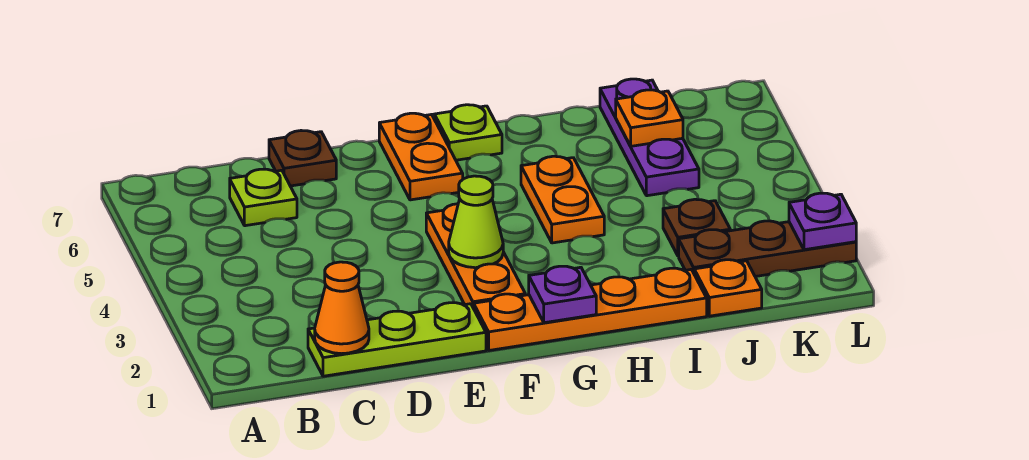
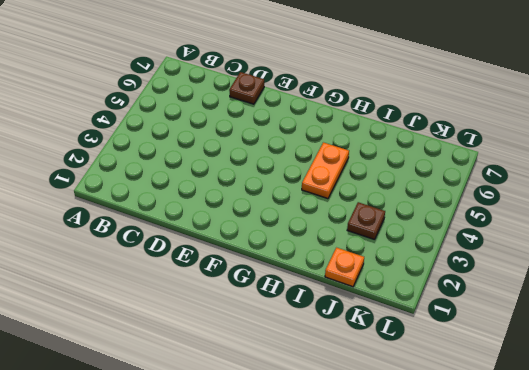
none -> lime plate C1:E1 level 1
none -> lime plate C6 level 1
none -> orange plate F1:I1 level 1

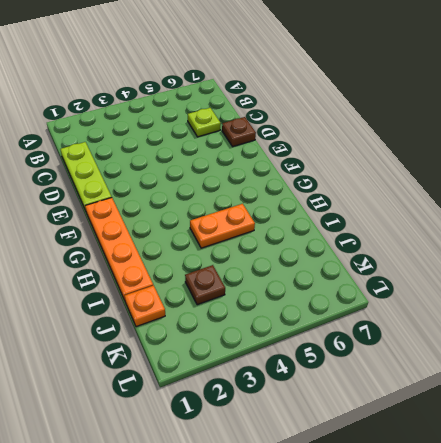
none -> orange plate F2:F4 level 1
none -> orange plate F6:F7 level 1
none -> lime plate G7 level 1

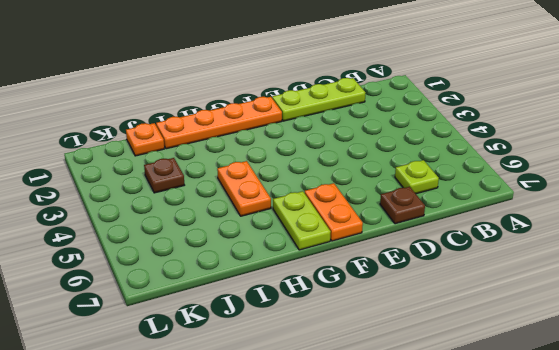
lime plate G6:G7 level 1 -> lime plate G7 level 1
none -> orange plate F2:F4 level 1
none -> brown plate J2:L2 level 1
none -> purple plate J5:J7 level 1

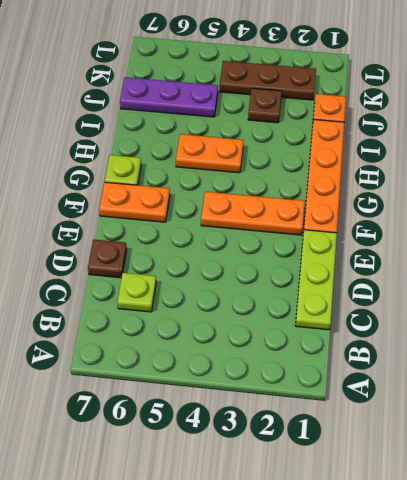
brown plate K2:K4 level 1 -> brown plate J2:L2 level 1
none -> orange cone C1 level 2
none -> lime cone F3 level 2
none -> purple plate G1 level 2

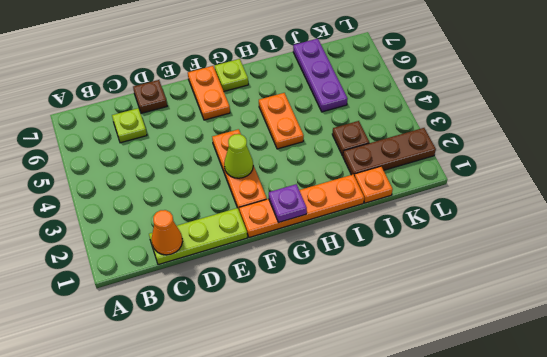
none -> orange plate J6 level 2
none -> purple plate L2 level 2

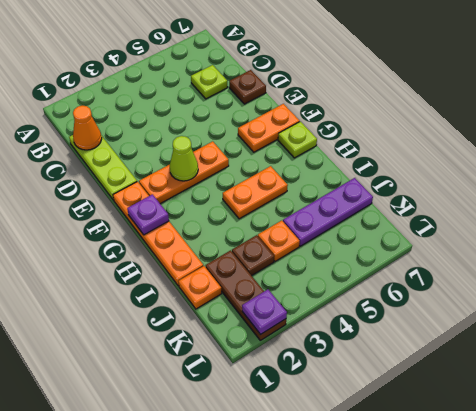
orange plate J4 level 1 -> orange plate J6 level 2

